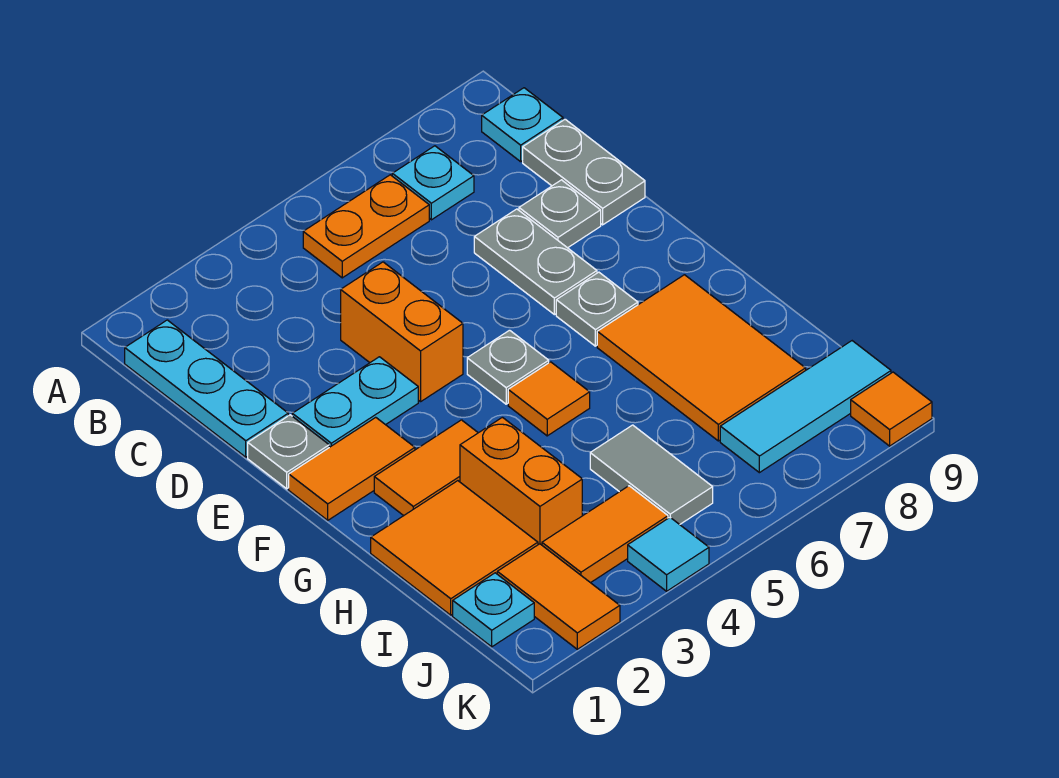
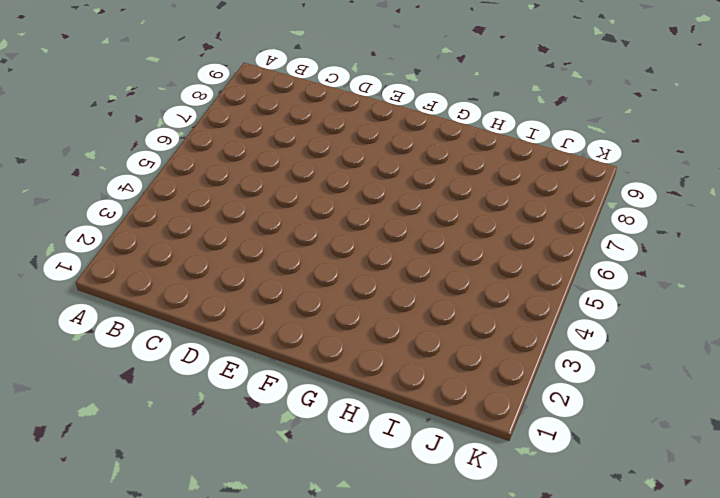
none -> cyan plate B1:D1 level 1
none -> orange plate B5:B6 level 1
none -> cyan plate B7 level 1

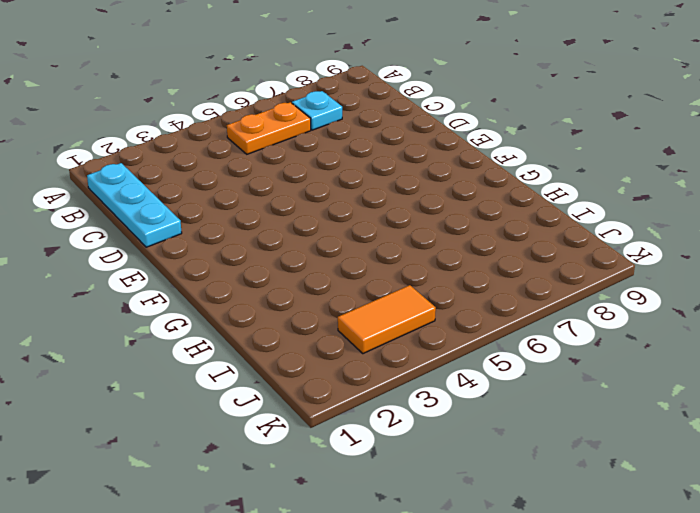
none -> cyan plate B9 level 1
none -> grey plate C9:D9 level 1
none -> orange brick D4:E4 level 1

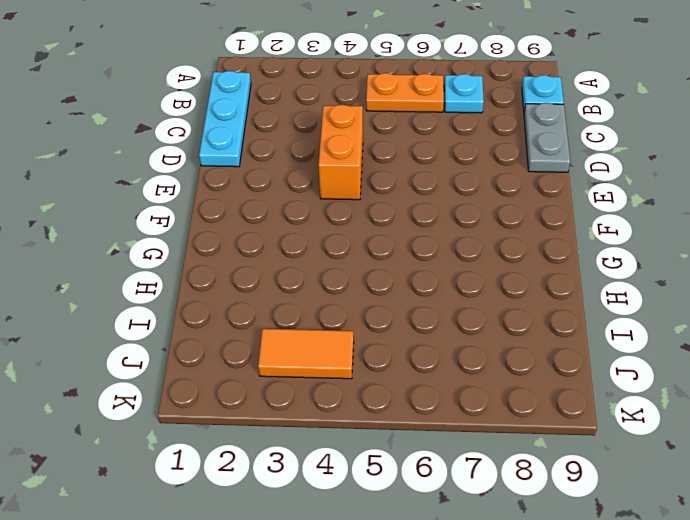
none -> grey plate D7:E7 level 1
none -> grey plate D8 level 1
none -> grey plate E1 level 1

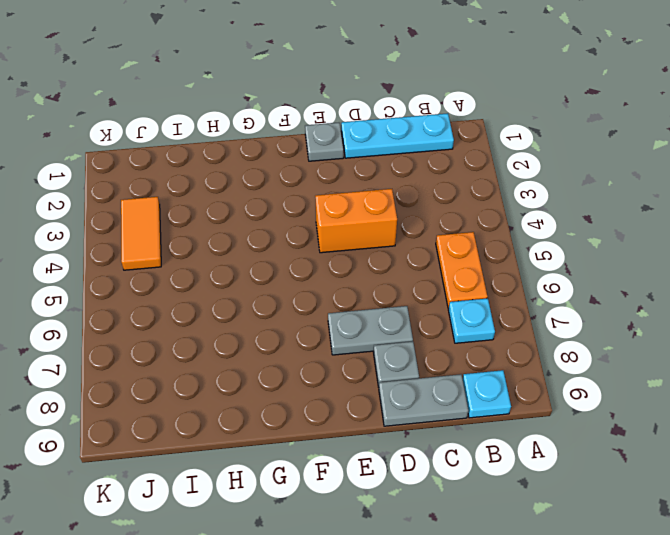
none -> cyan plate E2:E3 level 1
none -> orange tile F1:F2 level 1
none -> grey plate F5 level 1

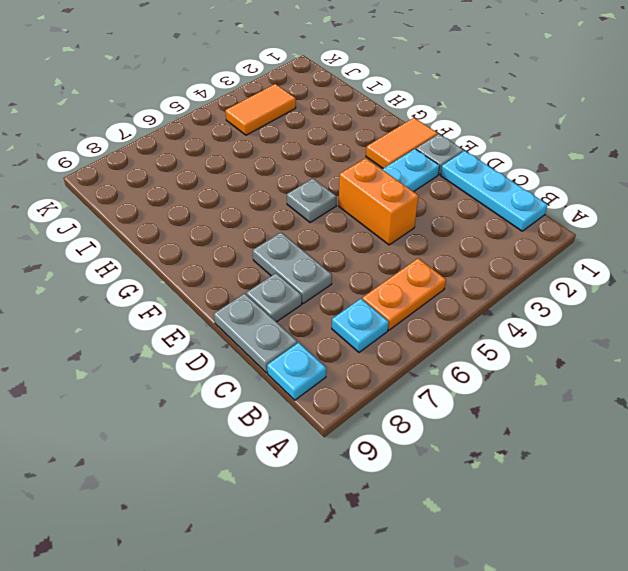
none -> grey plate F7 level 1
none -> orange tile G2:G3 level 1
none -> orange tile G5 level 1

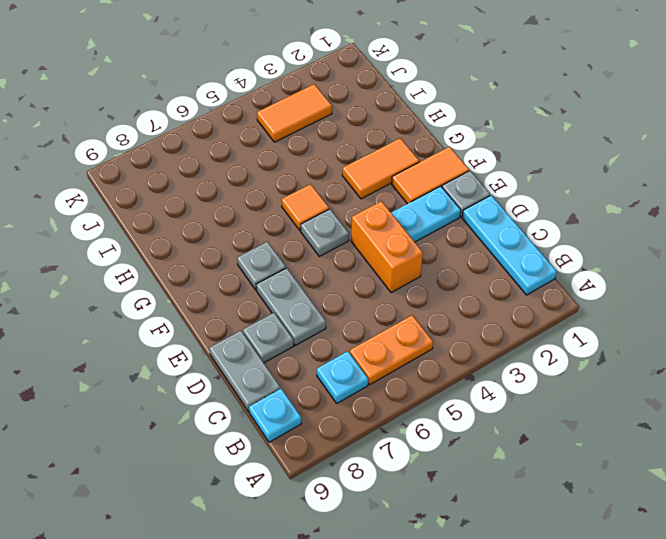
none -> orange tile G7:I8 level 1
none -> orange tile H1:I2 level 1
none -> orange brick H3:I3 level 1

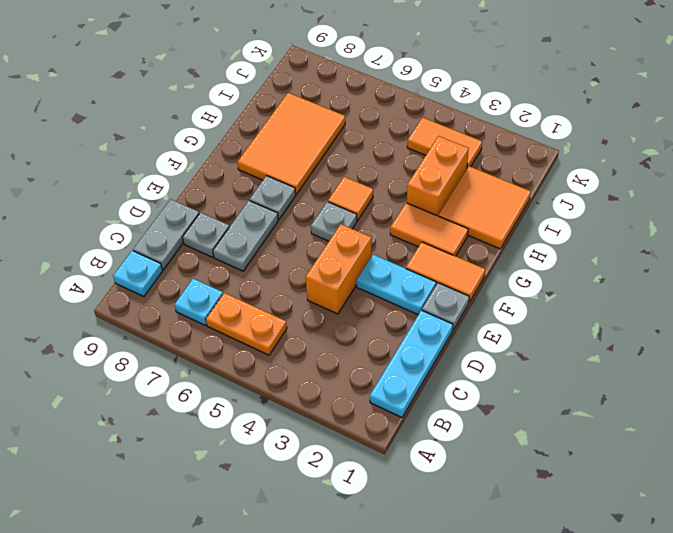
none -> grey tile I5:J5 level 1
none -> cyan plate J1 level 1
none -> orange tile J2:K2 level 1

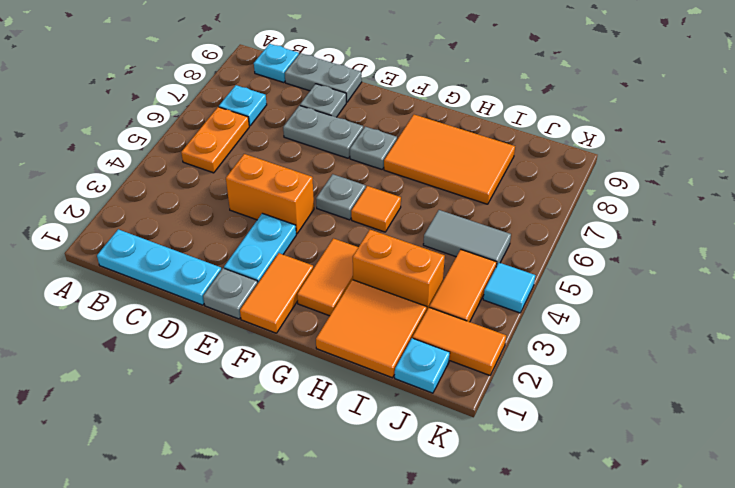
none -> cyan tile J7:J9 level 1
none -> orange tile K9 level 1

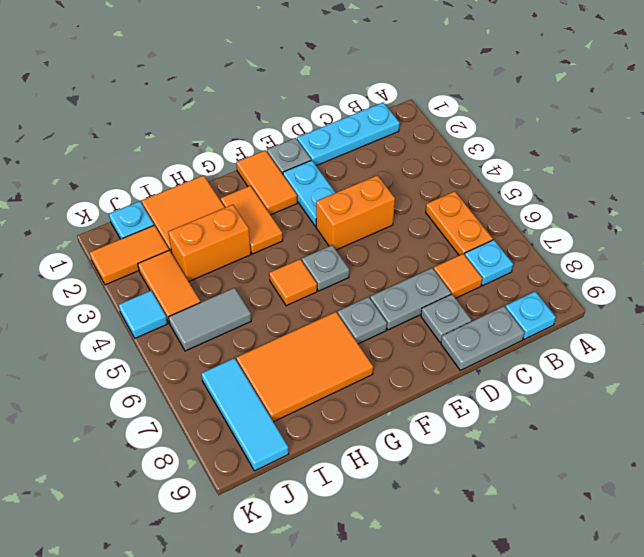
orange tile C7 level 1 -> orange tile K9 level 1

